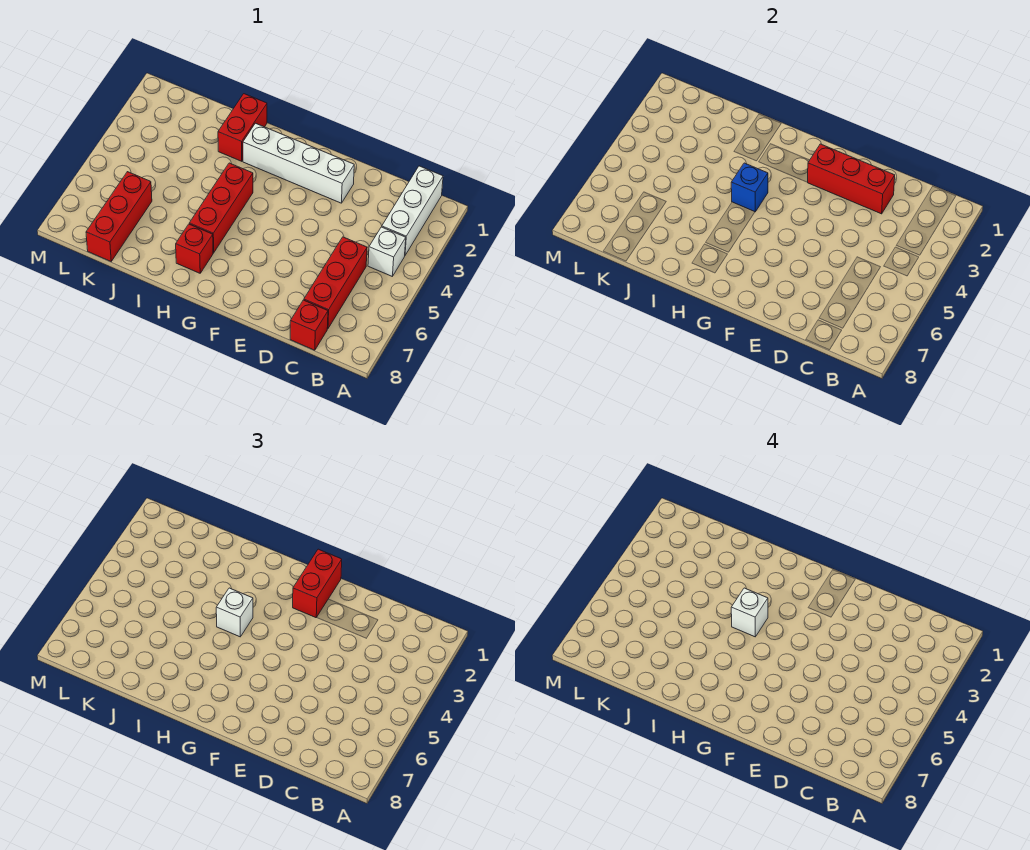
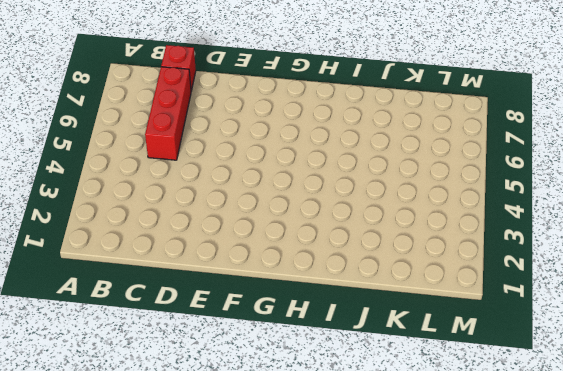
none -> white brick B1:B3 level 1
none -> white brick B4 level 1
none -> white brick E2:H2 level 1

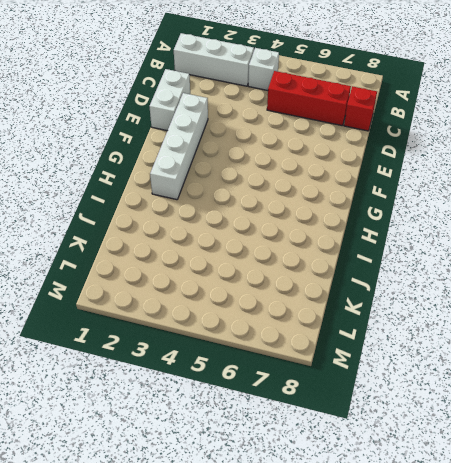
white brick D1:E1 level 1 -> none
none -> red brick H4:H6 level 1
none -> red brick H7 level 1
none -> red brick I1:I2 level 1

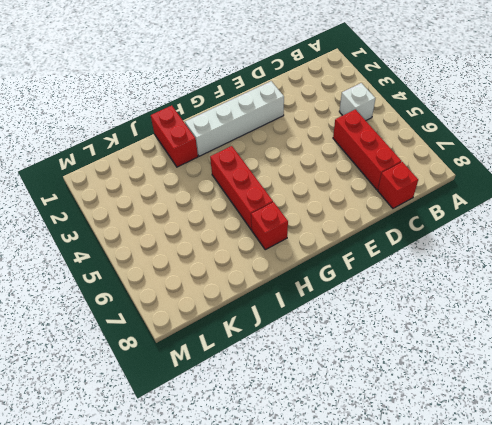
none -> white brick B1:B3 level 1
none -> red brick K6:K8 level 1
none -> red brick D2:F2 level 2

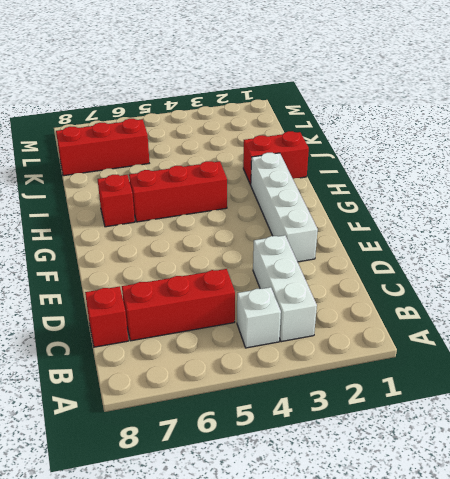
white brick B3:D3 level 1 -> white brick B1:B3 level 1
none -> red brick D2:F2 level 2
none -> blue brick H4 level 2
none -> red brick F1:F2 level 3

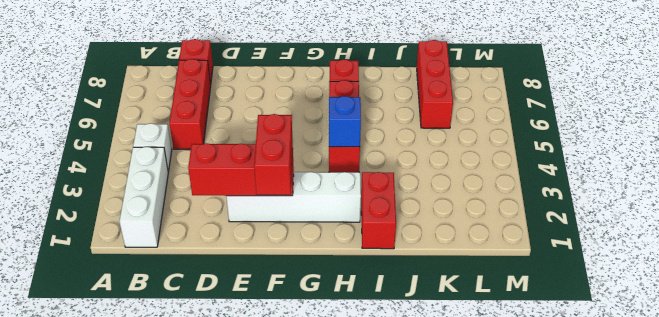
none -> white brick H4 level 3
none -> white brick H4 level 4

